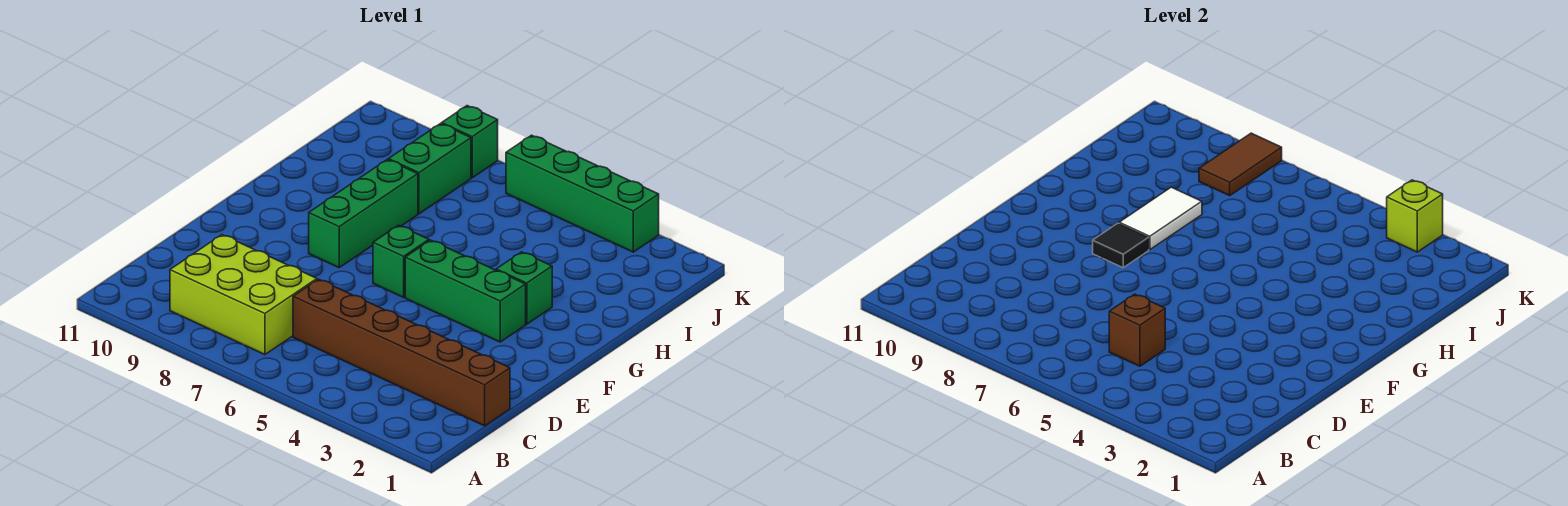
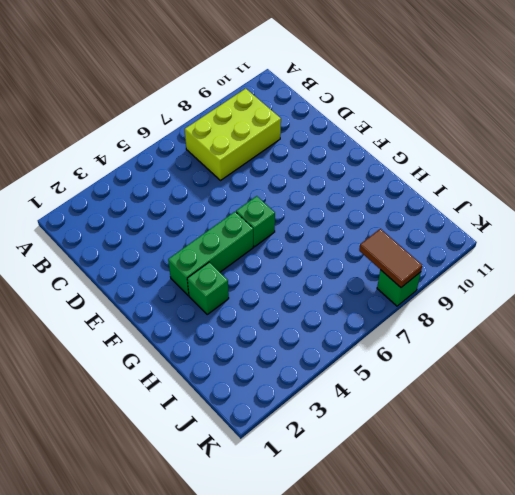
none -> brown brick C1:C6 level 1
none -> green brick F8:H8 level 1
none -> green brick I8:J8 level 1

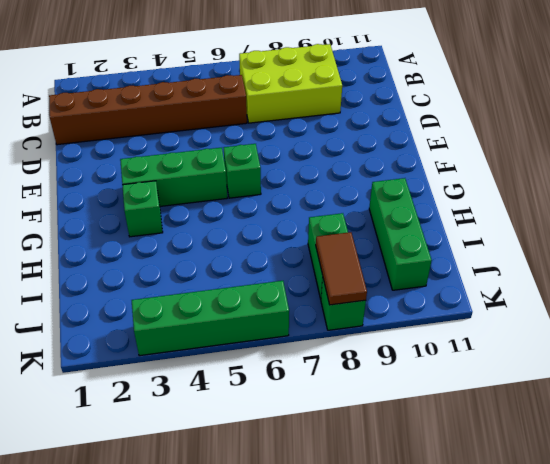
green brick H10:J10 level 1 -> green brick F8:H8 level 1
none -> brown brick C5 level 2
none -> black tile F8 level 2
none -> white tile G8:H8 level 2

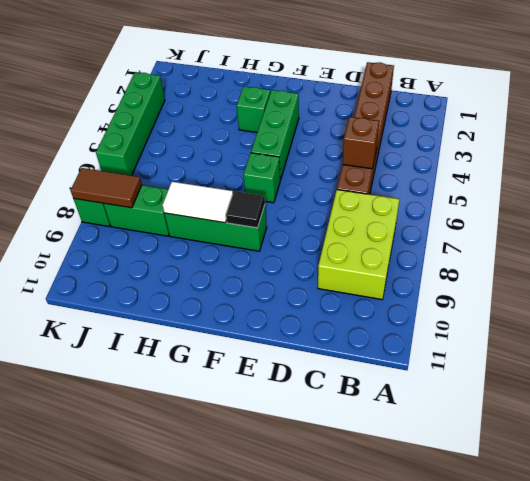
none -> lime brick K3 level 2

